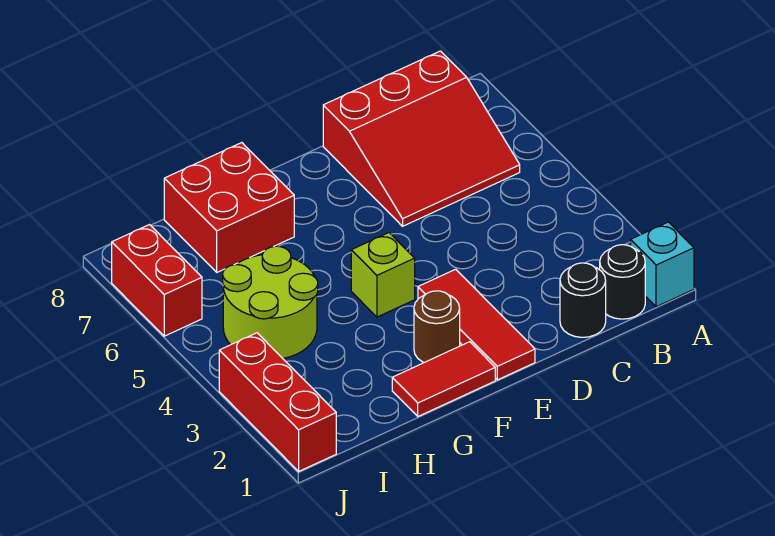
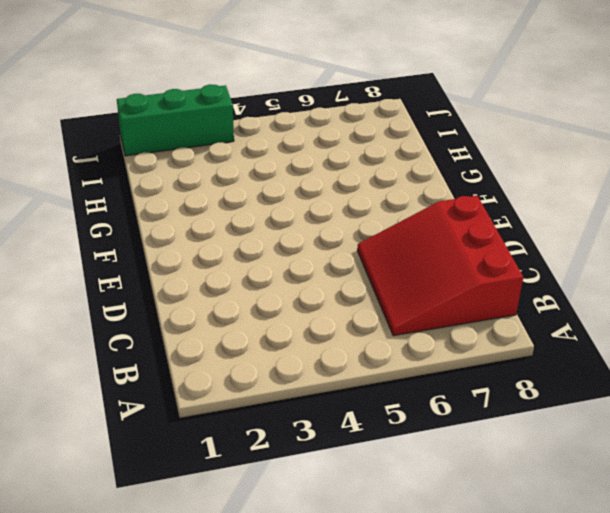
green brick J1:J3 level 1 -> red brick J1:J3 level 1
none -> cyan brick A1 level 1
none -> black round brick B1 level 1
none -> black round brick C1 level 1

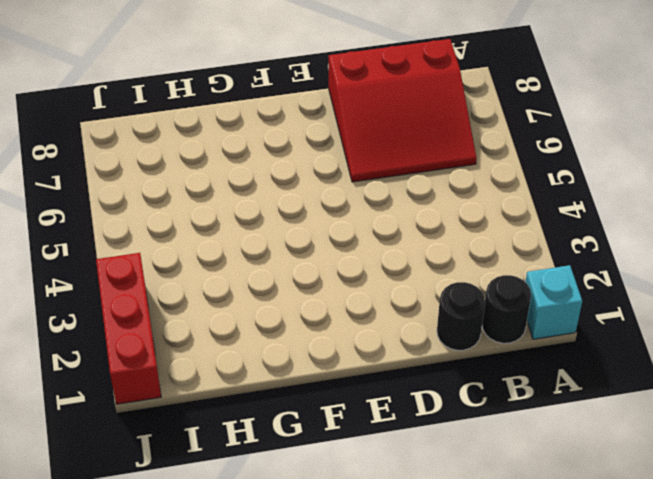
none -> red tile E1:E3 level 1
none -> red tile F1:G1 level 1
none -> brown round brick F2 level 1

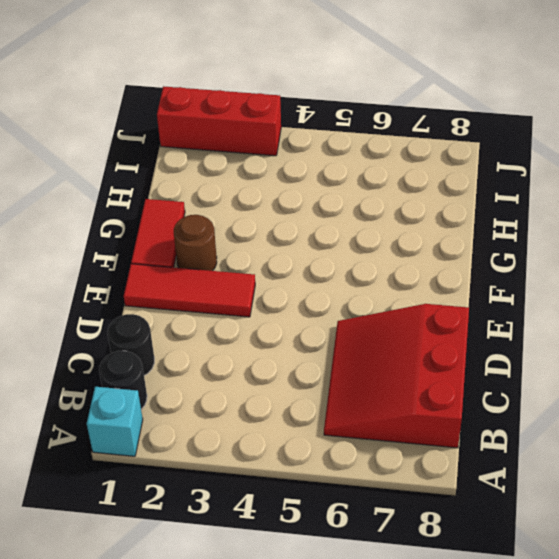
none -> lime brick F4 level 1
none -> red brick G7:H8 level 1
none -> lime round brick H4:I5 level 1

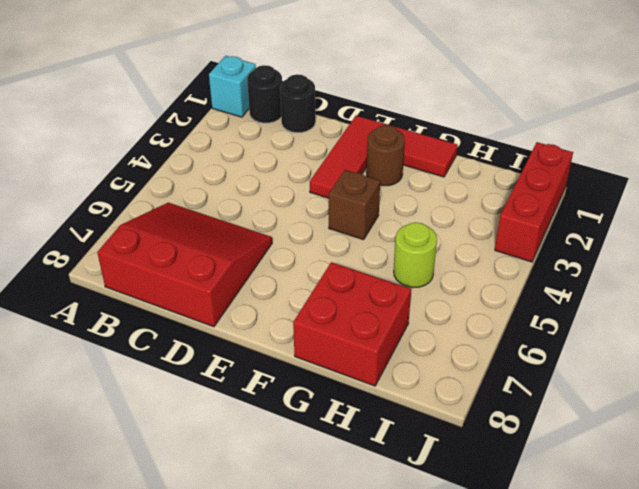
brown brick F4 level 1 -> lime brick F4 level 1
lime round brick H5 level 1 -> lime round brick H4:I5 level 1
none -> red brick J6:J7 level 1

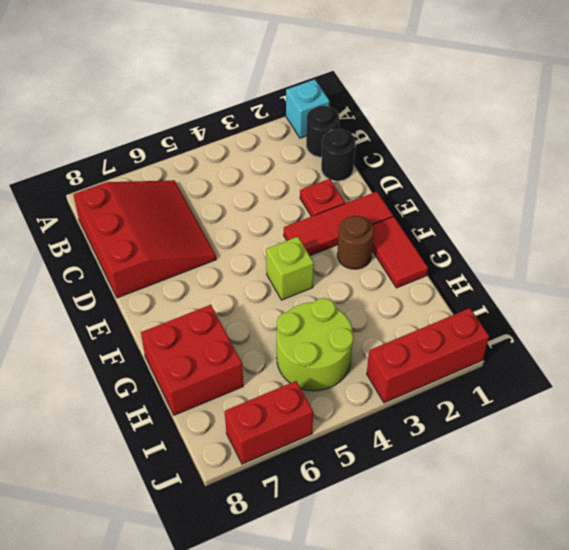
red plate D2 level 1 -> none

